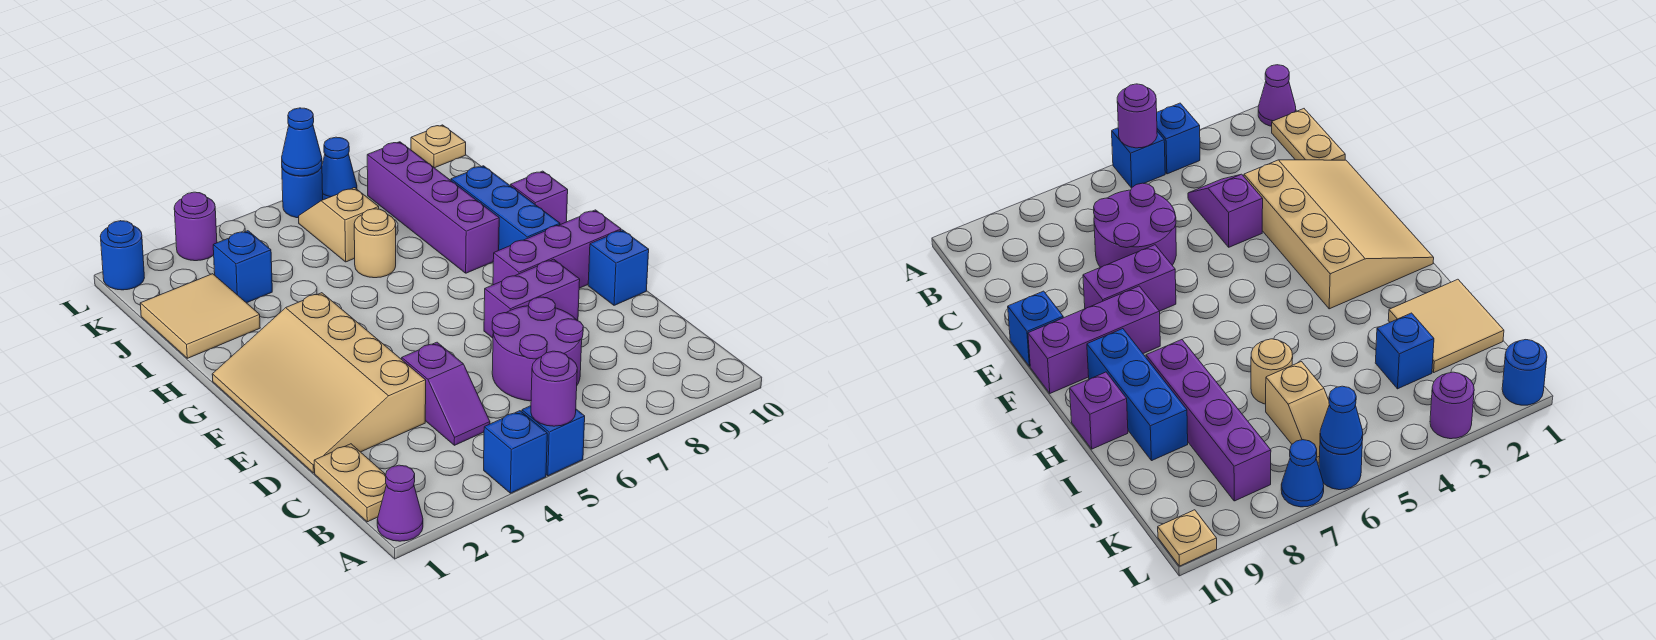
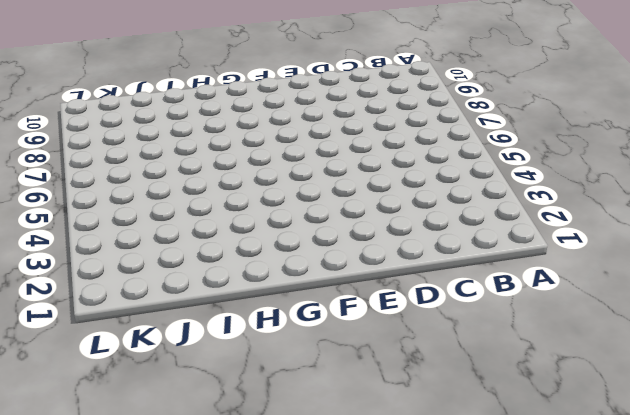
none -> purple cone A1 level 1
none -> blue brick A4 level 1
none -> blue brick A5 level 1

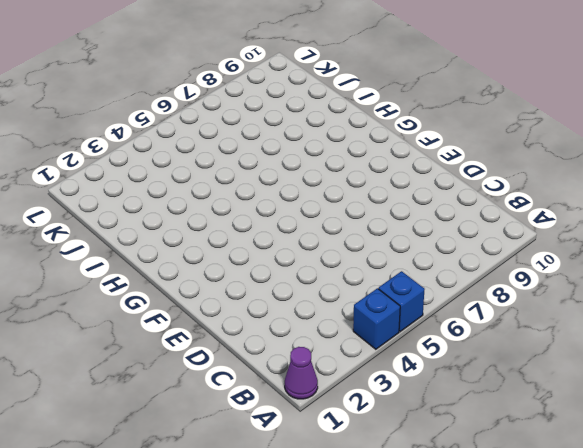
none -> tan plate B1:C1 level 1
none -> purple slope C4:D4 level 1 top D
none -> purple round brick C6:D7 level 1

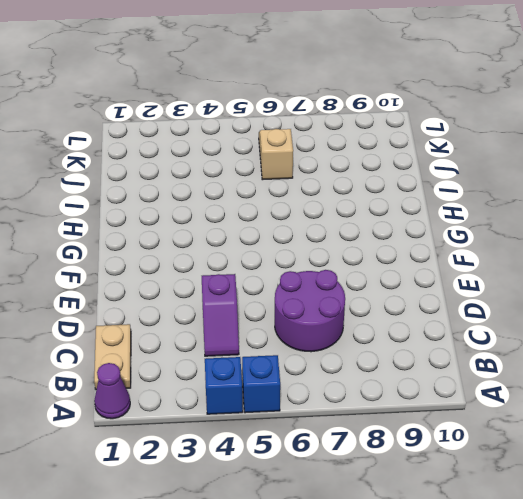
none -> tan slope D1:G3 level 1 top 3
none -> purple brick E7:E8 level 1
none -> blue brick E10 level 1

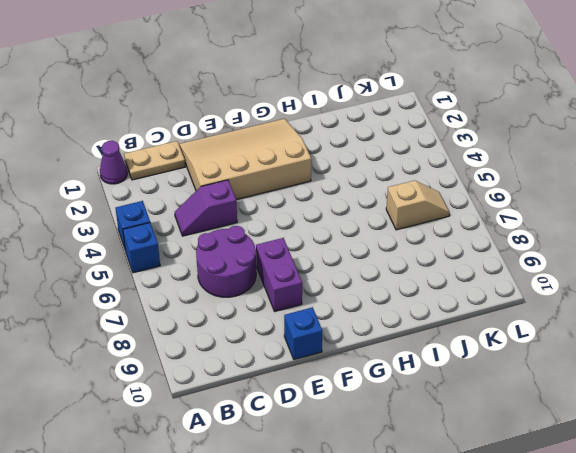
none -> purple brick F8:F10 level 1
none -> blue brick G9:I9 level 1
none -> purple brick H8:K8 level 1

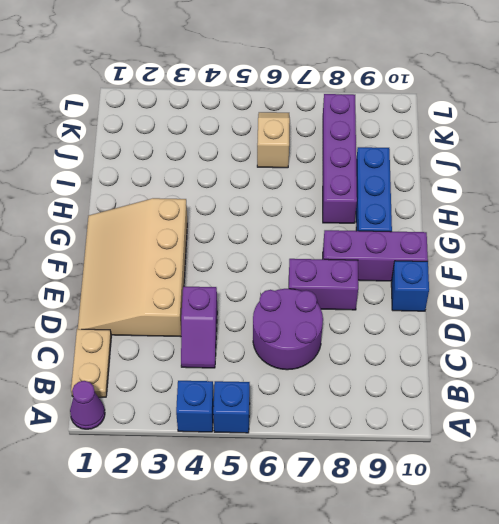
none -> purple brick H10 level 1
none -> tan tile I1:J2 level 1
none -> tan round brick I6 level 1

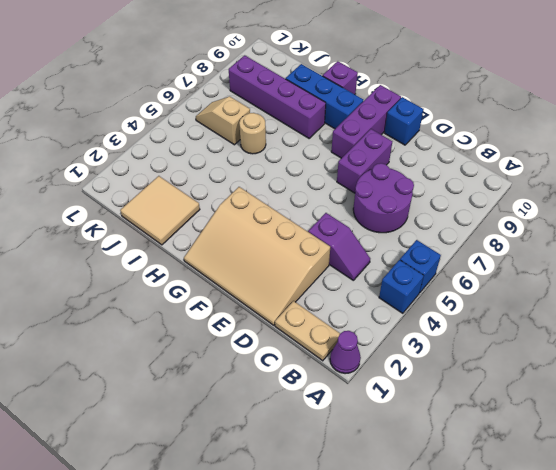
none -> blue brick J3 level 1
none -> blue round brick L1 level 1
none -> purple round brick L3 level 1

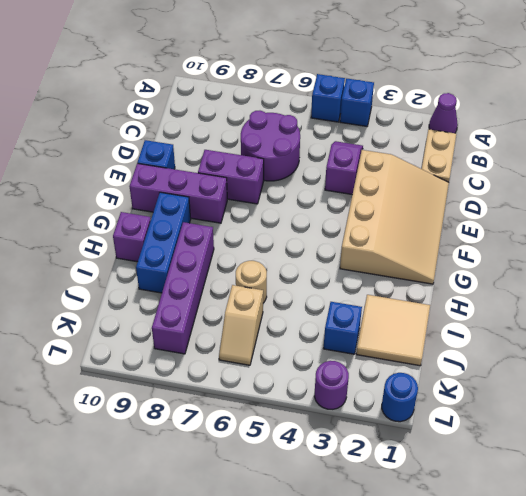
none -> blue round brick L6 level 1
none -> blue cone L7 level 1
none -> tan plate L10 level 1

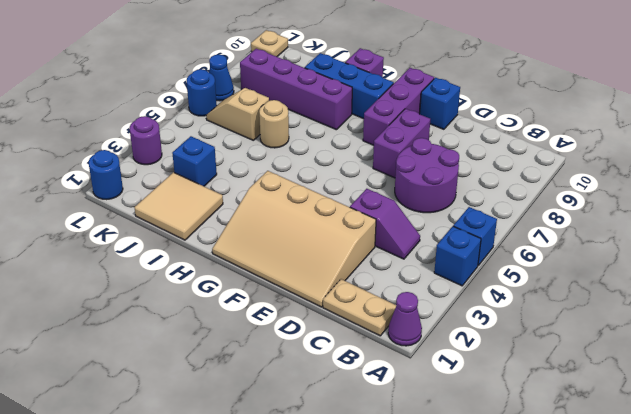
none -> purple round brick A5 level 2
none -> blue cone L6 level 2

